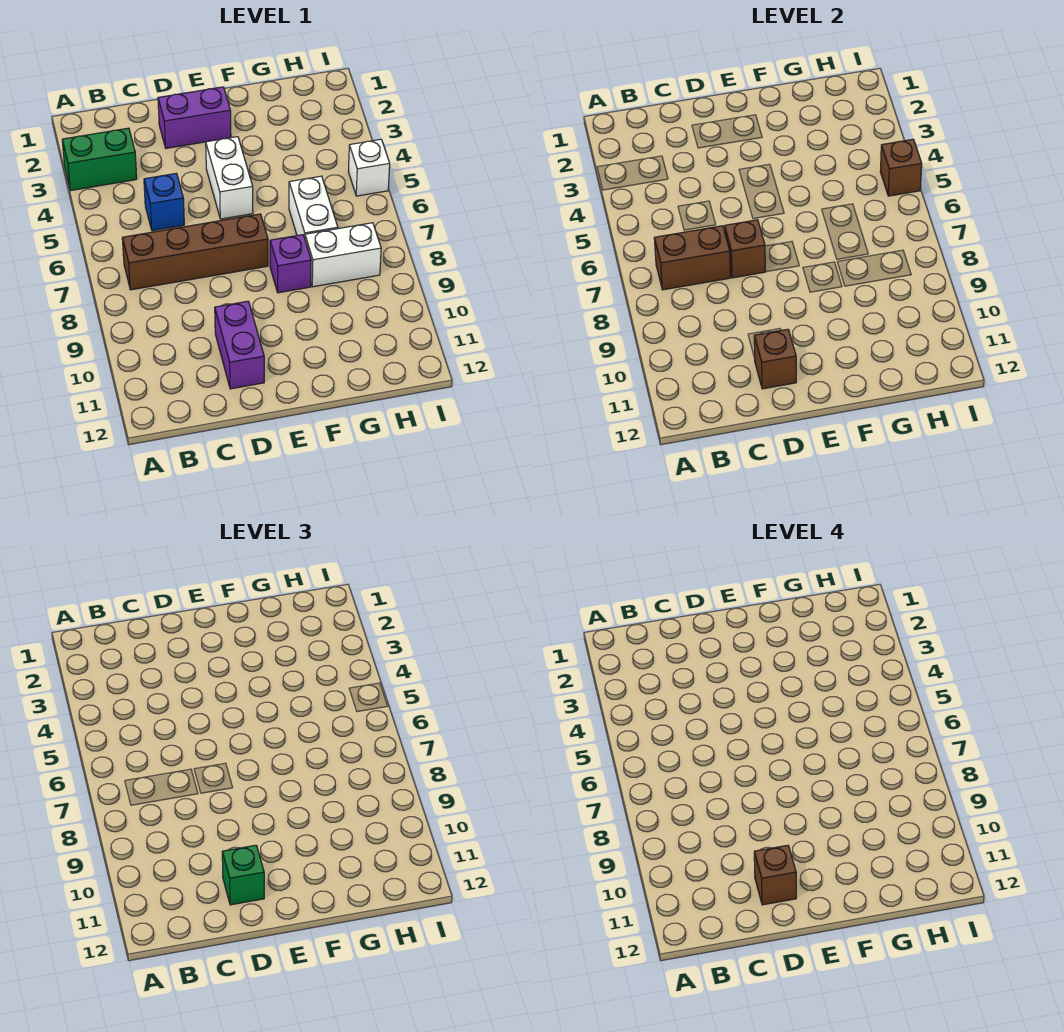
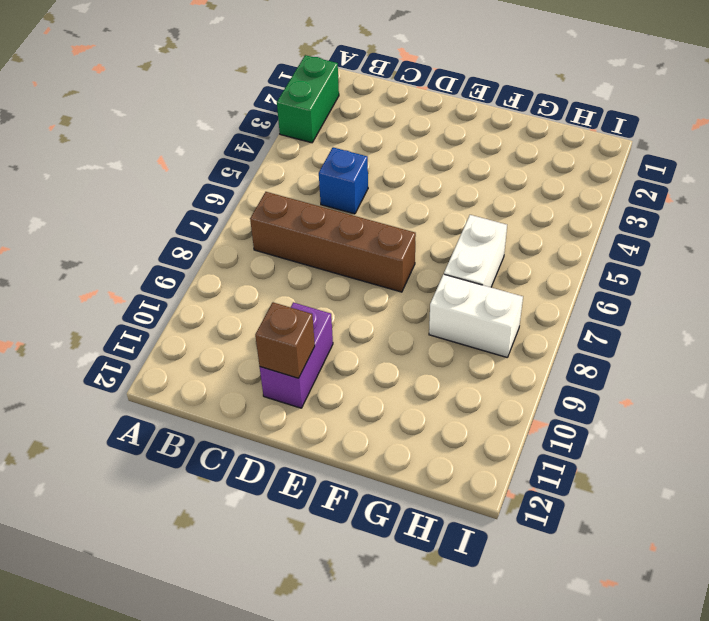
green brick A2:A3 level 1 -> green brick A3:B3 level 1
none -> purple brick D2:E2 level 1
none -> white brick E4:E5 level 1
none -> purple brick F8 level 1

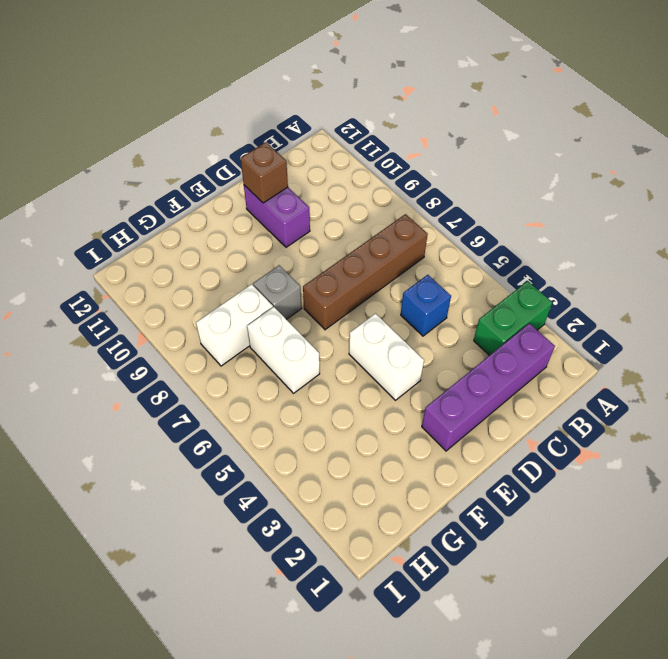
purple brick B2:E2 level 1 -> purple brick D2:E2 level 1
grey brick F8 level 1 -> purple brick F8 level 1
none -> white brick I5 level 1
none -> brown brick B7:C7 level 2
none -> brown brick D7 level 2

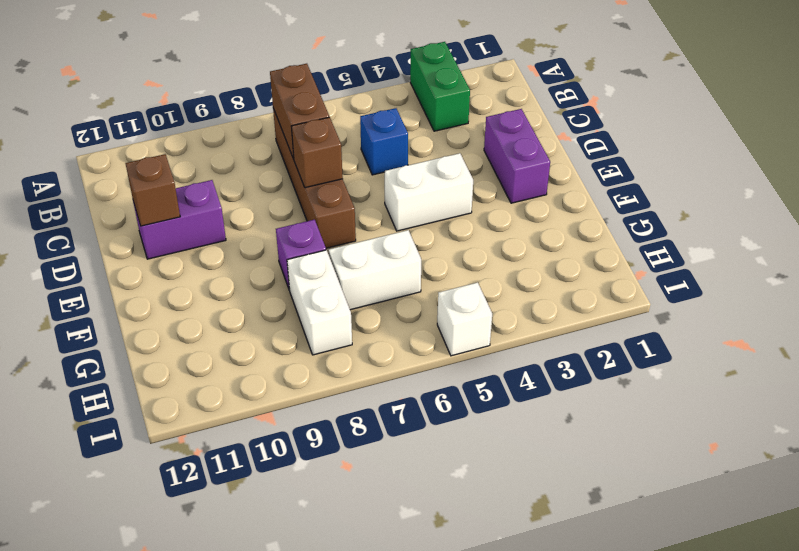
none -> brown brick I5 level 2
none -> green brick D11 level 3
none -> brown brick D11 level 4

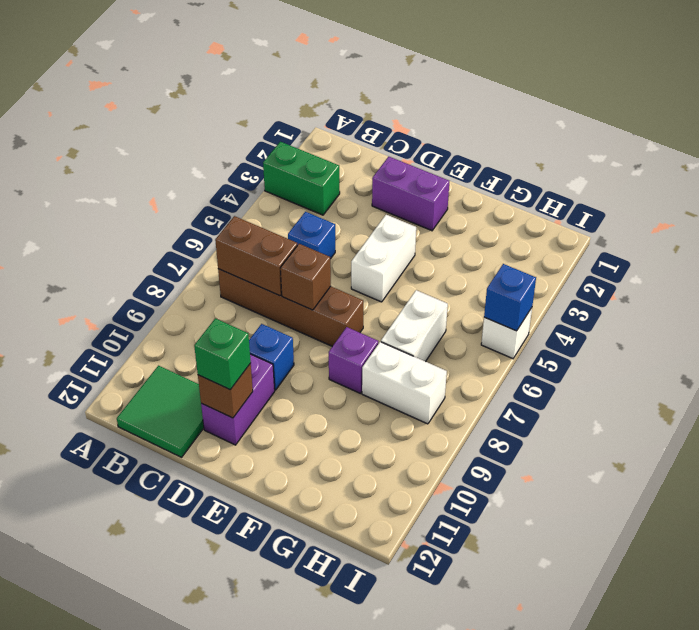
green tile B11:C12 level 1 -> none
blue brick D9 level 1 -> none
blue brick I5 level 2 -> brown brick I5 level 2
none -> brown brick D11 level 4

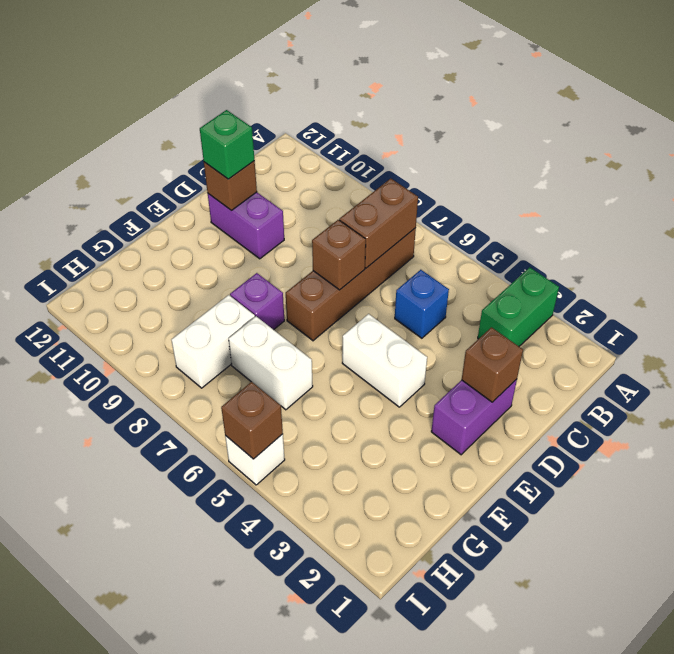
brown brick D2 level 2 -> brown brick D11 level 4

